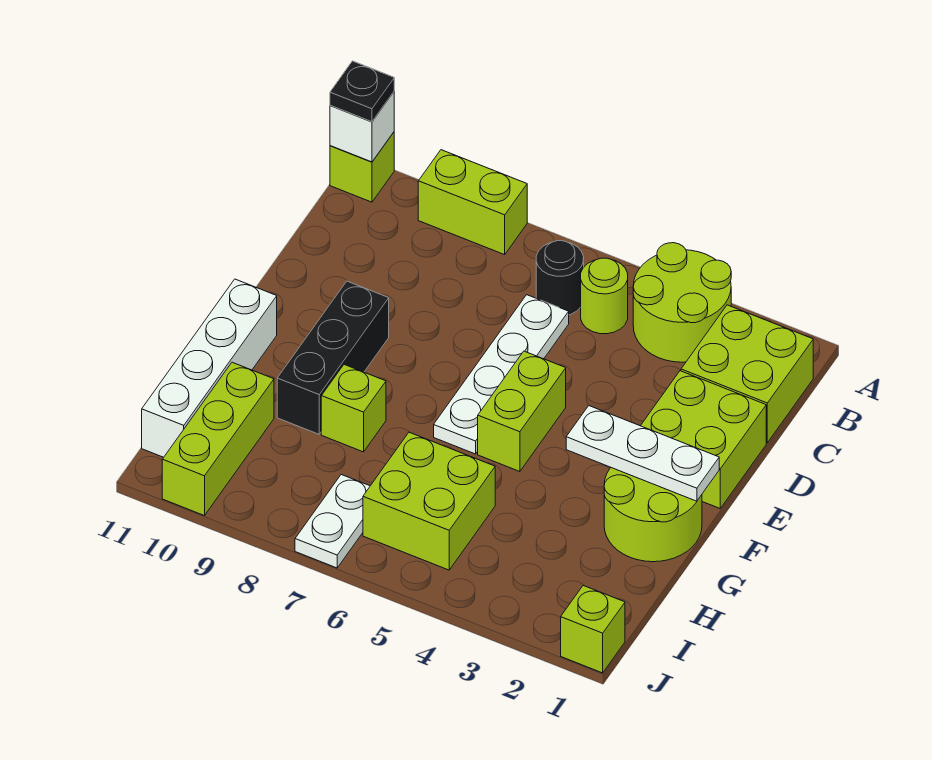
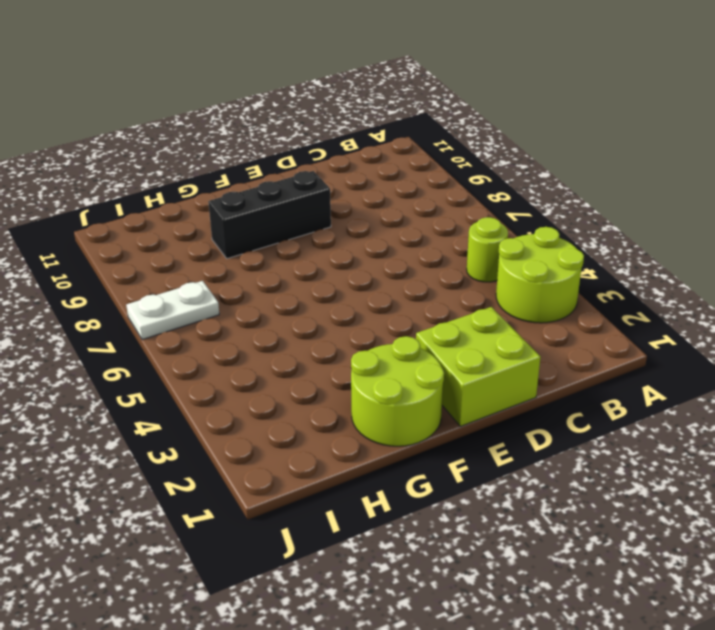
none -> lime brick A8:A9 level 1
none -> lime brick A11 level 1
none -> lime brick B1:C2 level 1

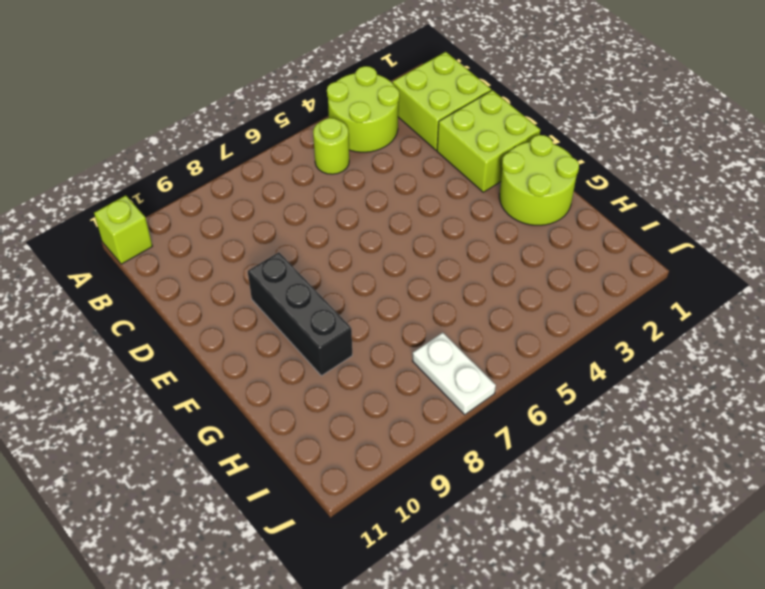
none -> lime brick A8:A9 level 1
none -> black round brick B6 level 1
none -> white plate C6:F6 level 1

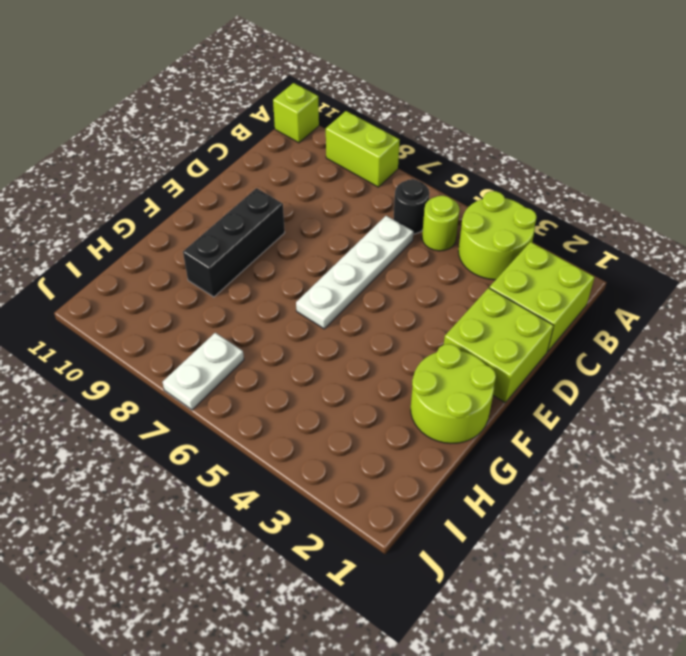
none -> lime brick E5:F5 level 1
none -> white brick F11:I11 level 1
none -> lime brick G8 level 1

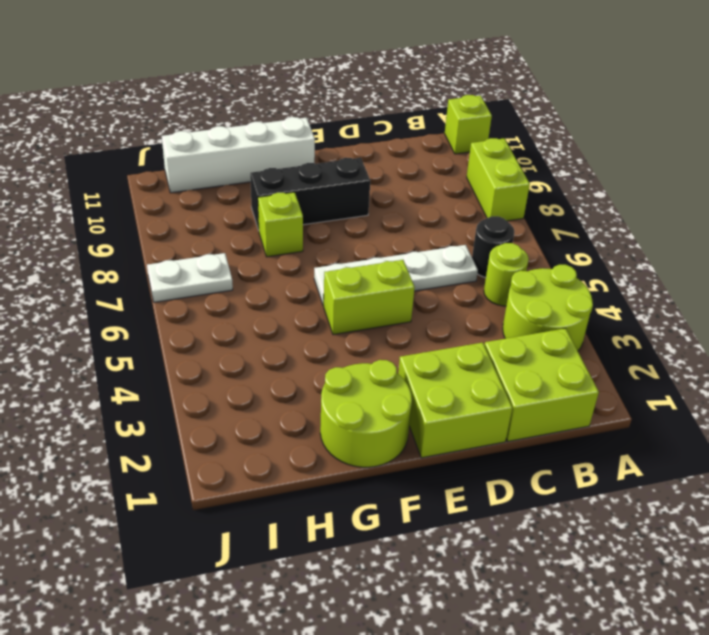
none -> lime brick H5:I6 level 1
none -> lime brick H10:J10 level 1
none -> lime brick J1 level 1

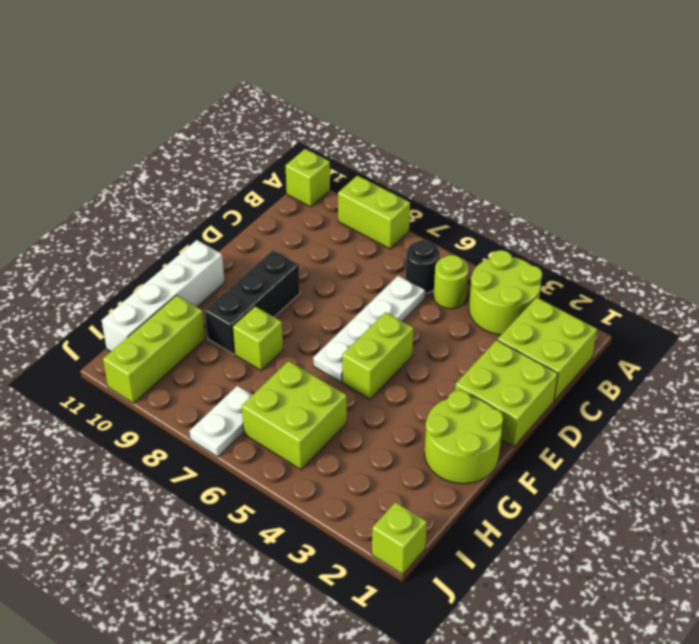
none -> white brick A11 level 2
none -> white plate F1:F3 level 2
none -> black plate A11 level 3

